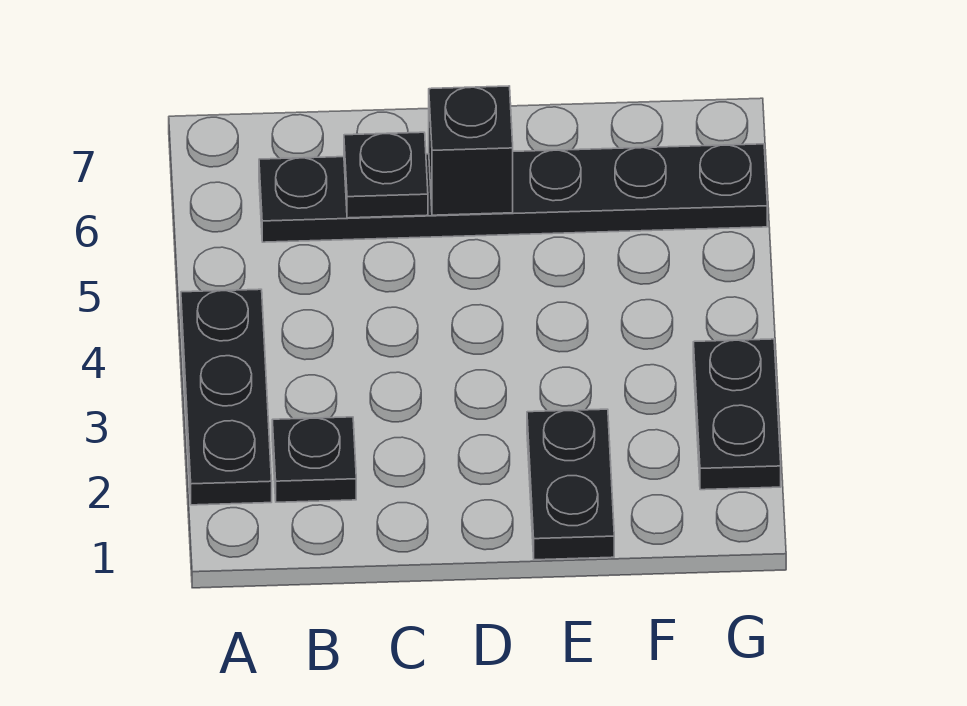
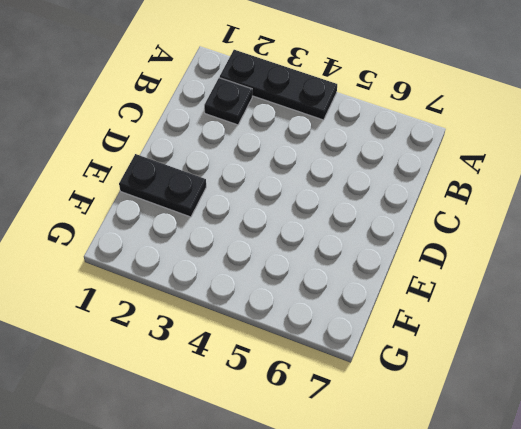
none -> black plate B6:G6 level 1
none -> black plate G2:G3 level 1

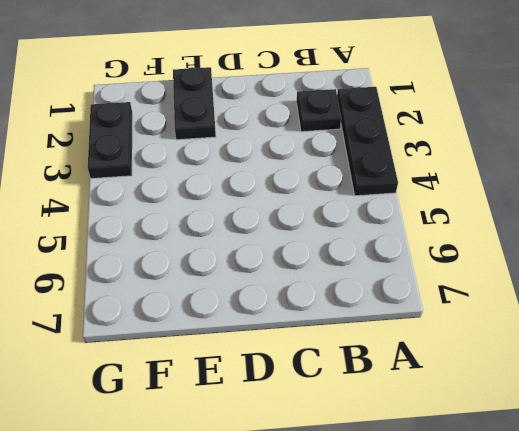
none -> black plate B6:G6 level 1
none -> black plate C6 level 2

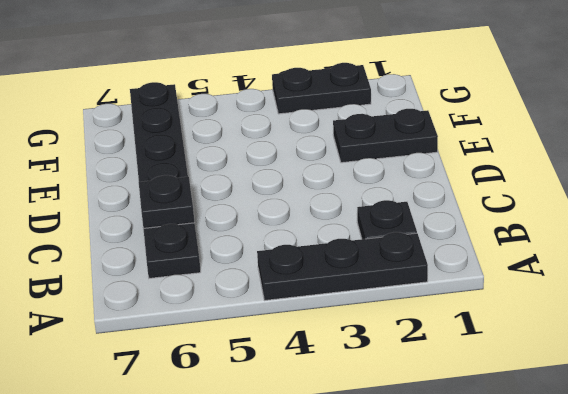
none -> black brick D6 level 2

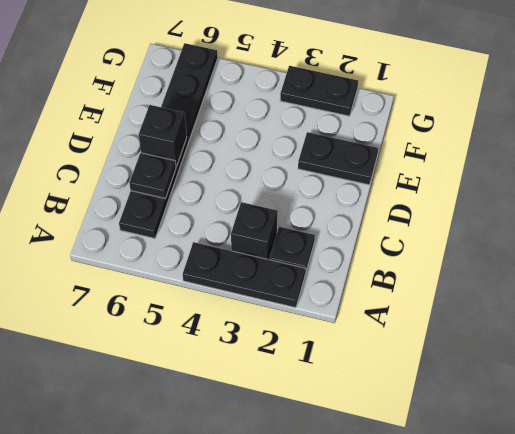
black brick B3 level 1 -> none

